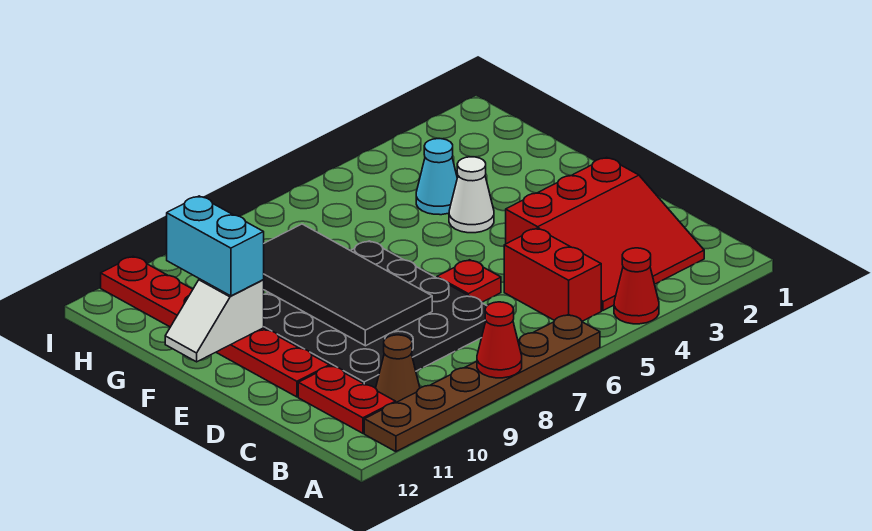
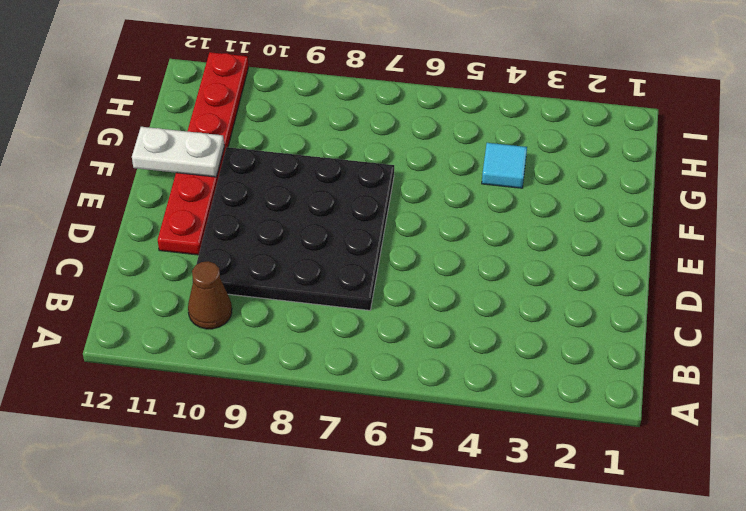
white plate F11:F12 level 2 -> white slope F11:F12 level 2 top 11
cyan tile G4 level 1 -> cyan cone G4 level 1
none -> red cone A4 level 1
none -> brown plate A6:A11 level 1
none -> red slope B2:D4 level 1 top D

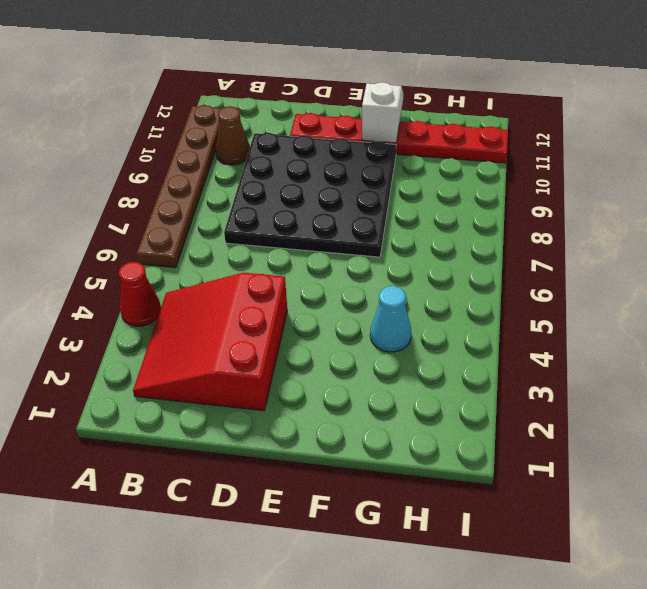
none -> red brick B5:C5 level 1
none -> red plate B11:C11 level 1
none -> red plate D6 level 1

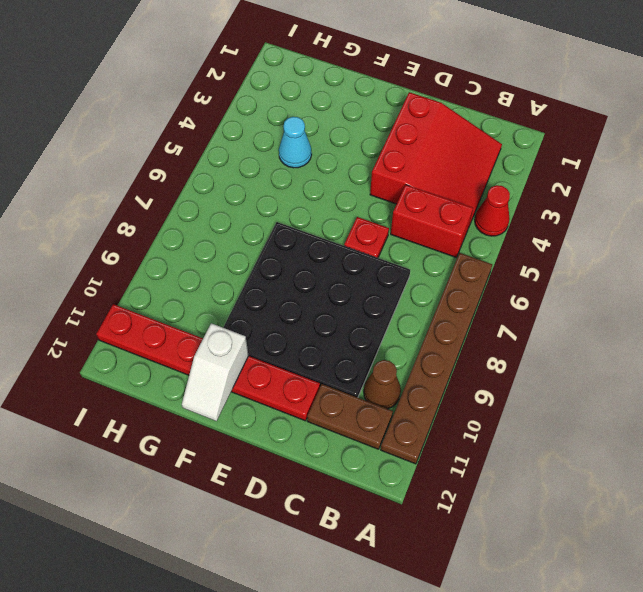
brown plate B11:C11 level 1 -> red plate B11:C11 level 1
none -> white cone F4 level 1
none -> red cone A8 level 2
none -> black tile D8:G9 level 2

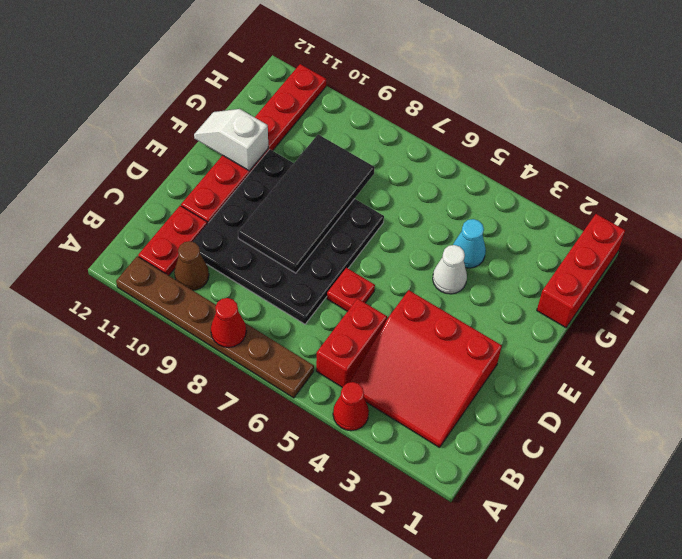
red brick G1:I1 level 1 -> none
none -> cyan brick F11:G11 level 3

